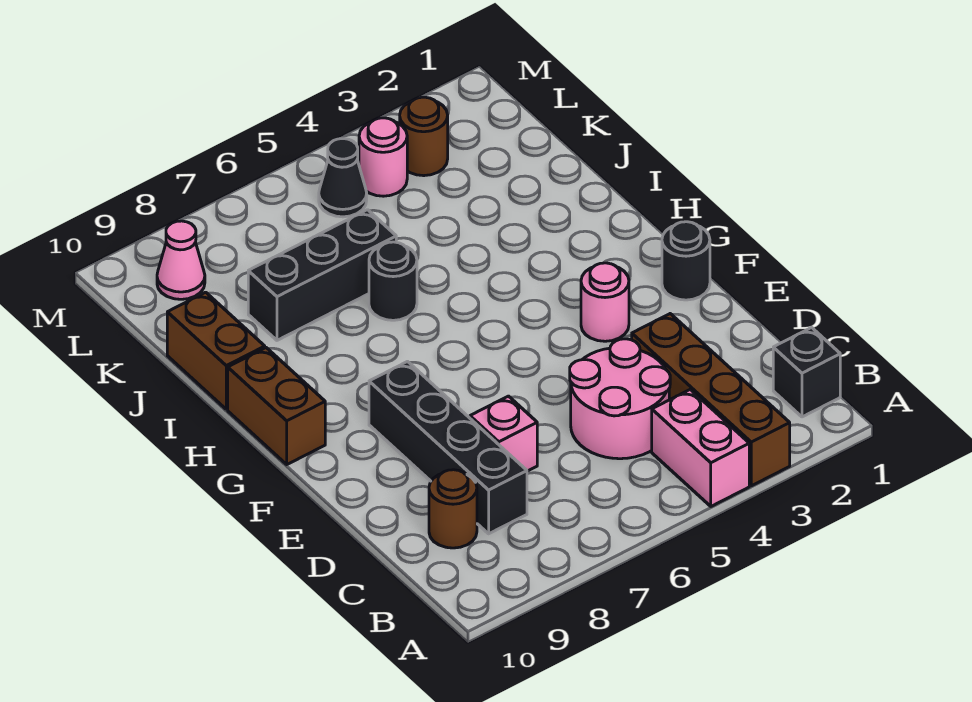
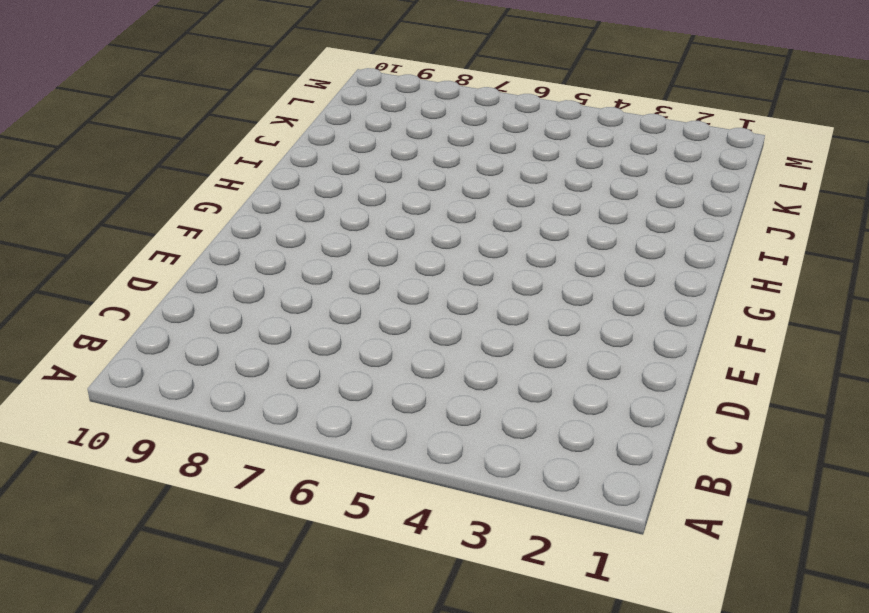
none -> brown brick A3:D3 level 1
none -> pink brick A4:B4 level 1
none -> black brick B1 level 1

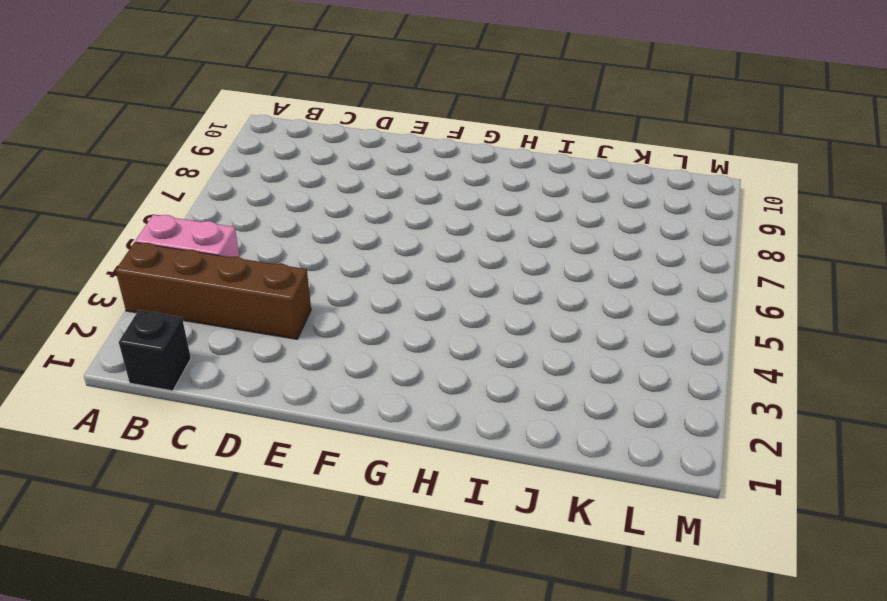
none -> pink round brick C4:D5 level 1
none -> black brick C8:F8 level 1
none -> brown round brick C9 level 1

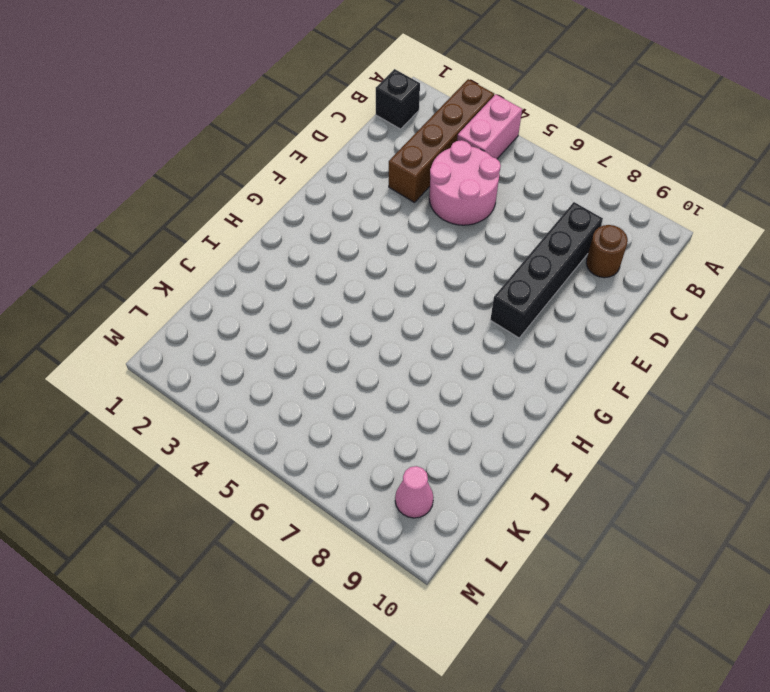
none -> pink brick D7 level 1
none -> black round brick F1 level 1
none -> pink round brick F3 level 1

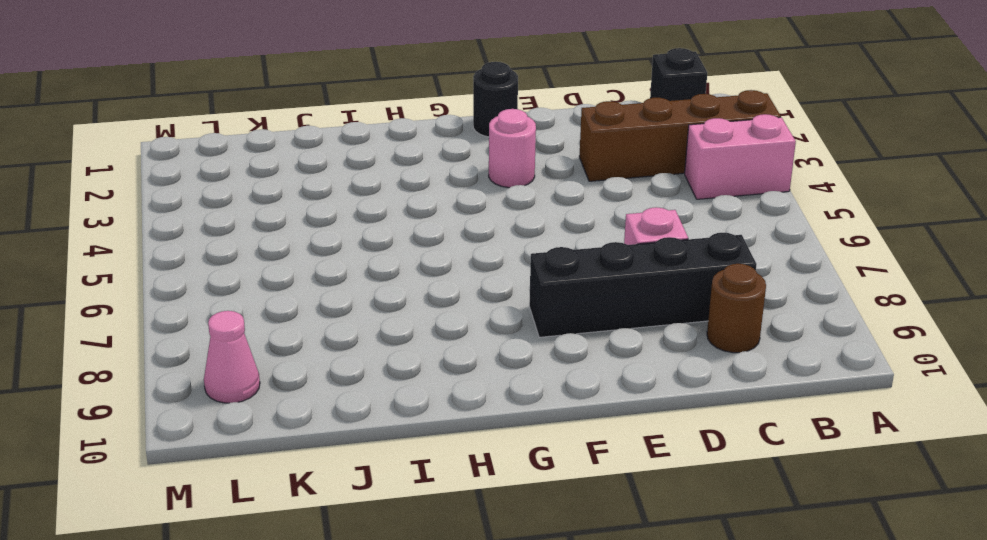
none -> pink round brick C4:D5 level 1
none -> brown brick G10:H10 level 1
none -> black round brick I6 level 1

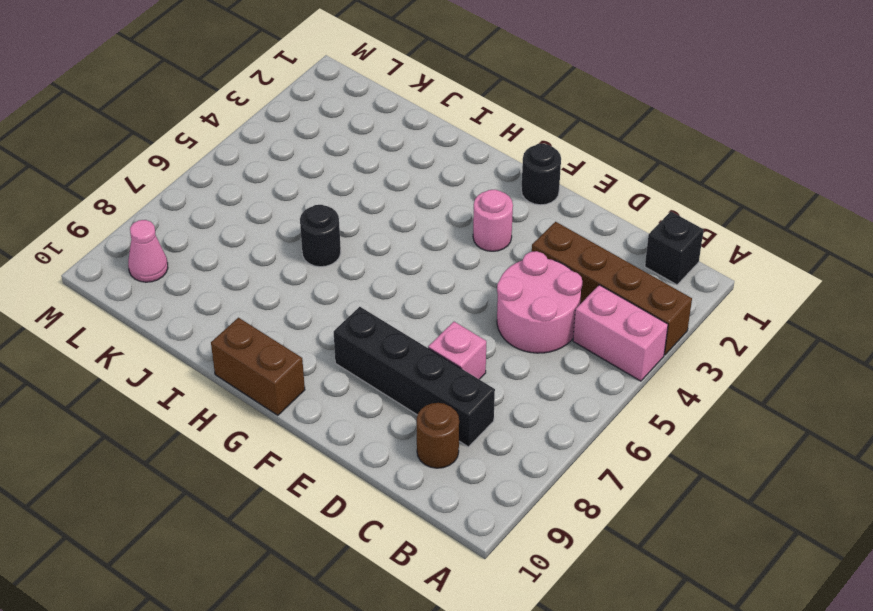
none -> brown brick I10:J10 level 1
none -> black brick J6:J8 level 1
none -> brown round brick L3 level 1

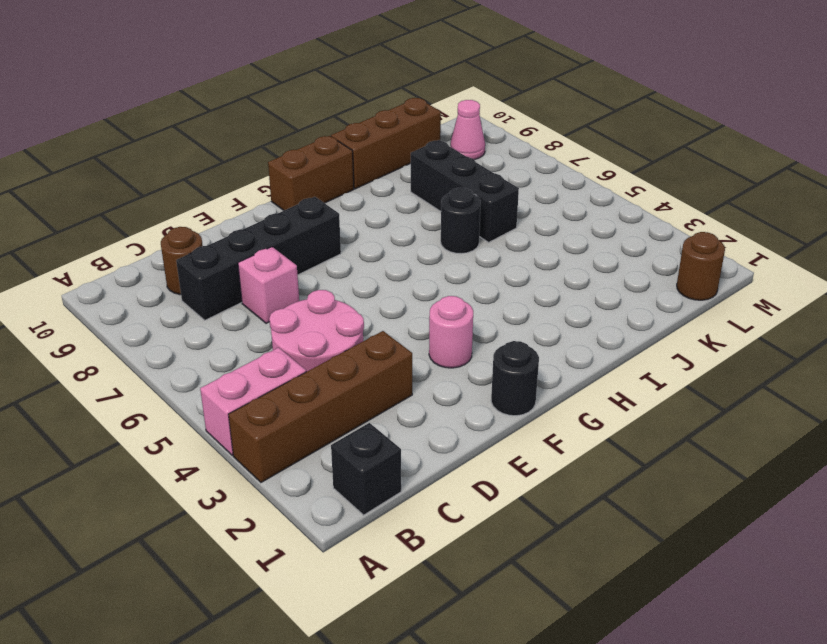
brown brick I10:K10 level 1 -> brown brick I10:J10 level 1
brown round brick L1 level 1 -> brown round brick L3 level 1
none -> pink round brick L4 level 1
none -> black cone L5 level 1

